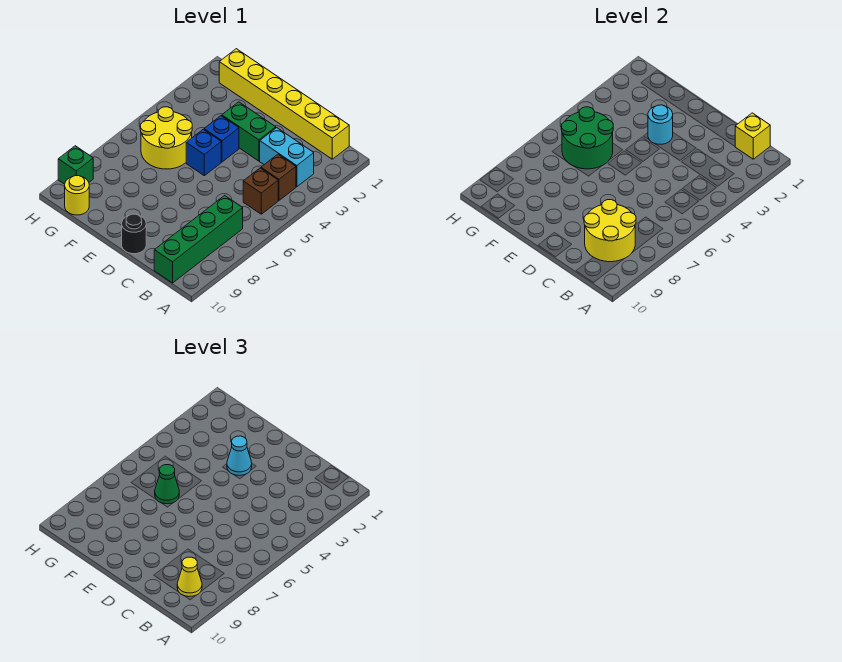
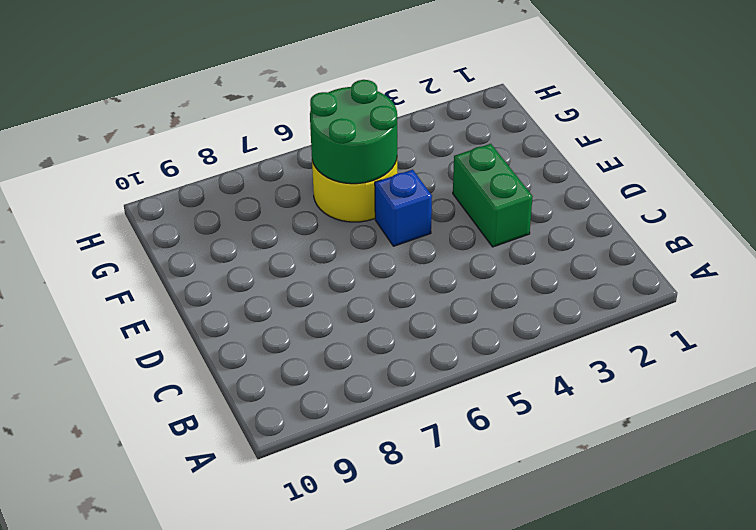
none -> yellow brick B1:G1 level 1
none -> cyan brick B3:C3 level 1
none -> brown brick B4 level 1

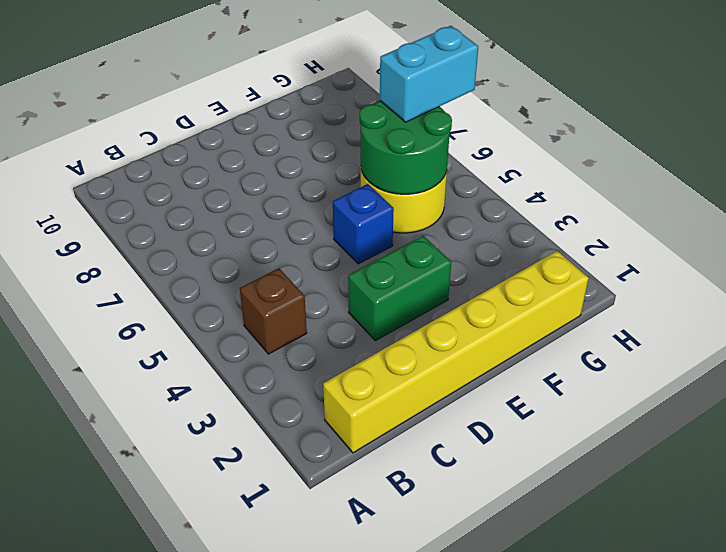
cyan brick G6:H6 level 3 -> cyan brick B3:C3 level 1
none -> brown brick B5 level 1
none -> green brick B7:B10 level 1
none -> black round brick D10 level 1

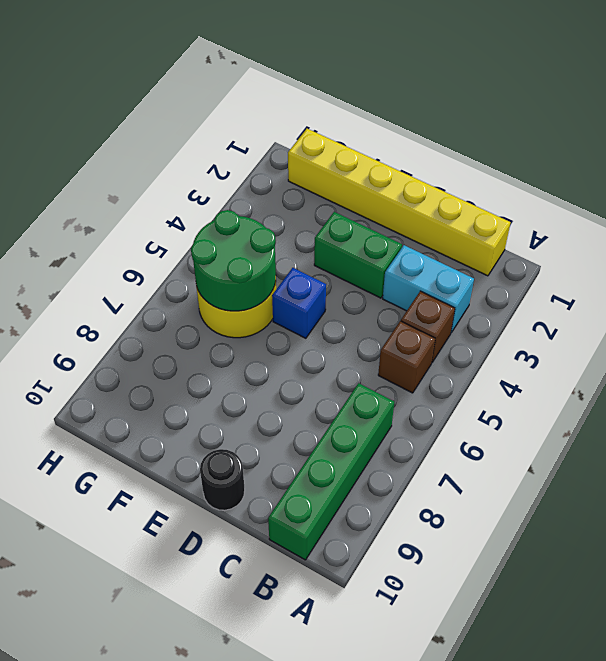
none -> blue brick E4 level 1
none -> yellow round brick G10 level 1
none -> green brick H9 level 1

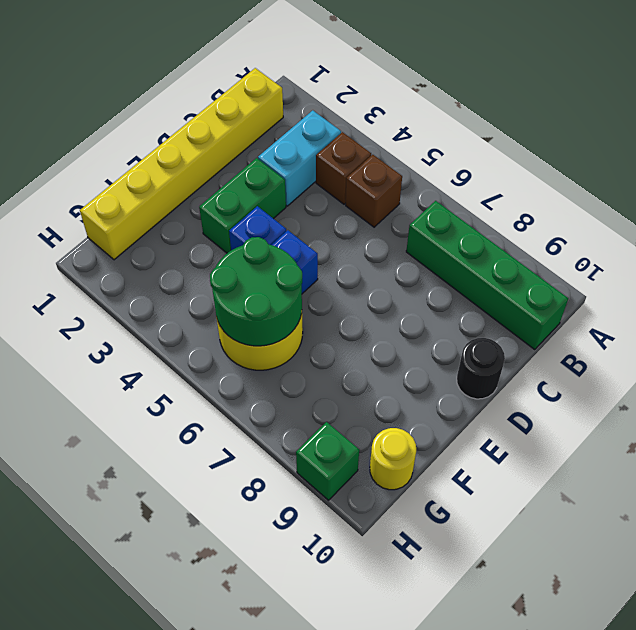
none -> yellow brick B1 level 2
none -> yellow round brick B8:C9 level 2
none -> cyan round brick E3 level 2

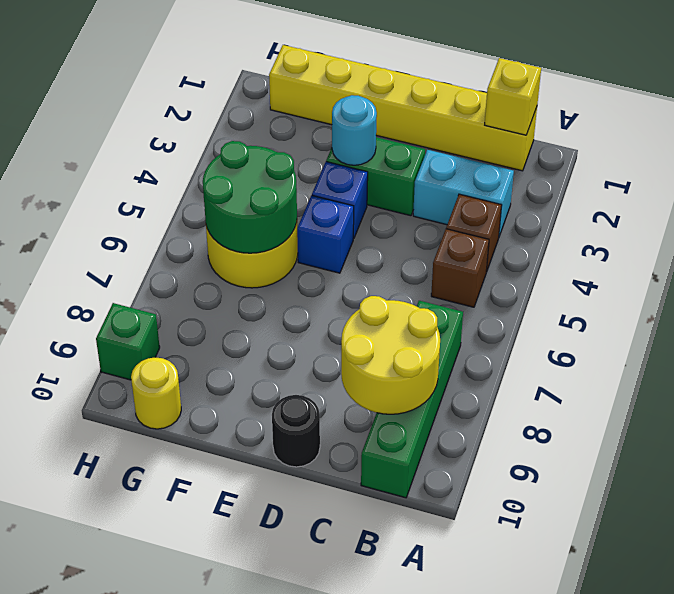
none -> yellow cone B9 level 3
none -> cyan cone E3 level 3
none -> green cone F6 level 3

